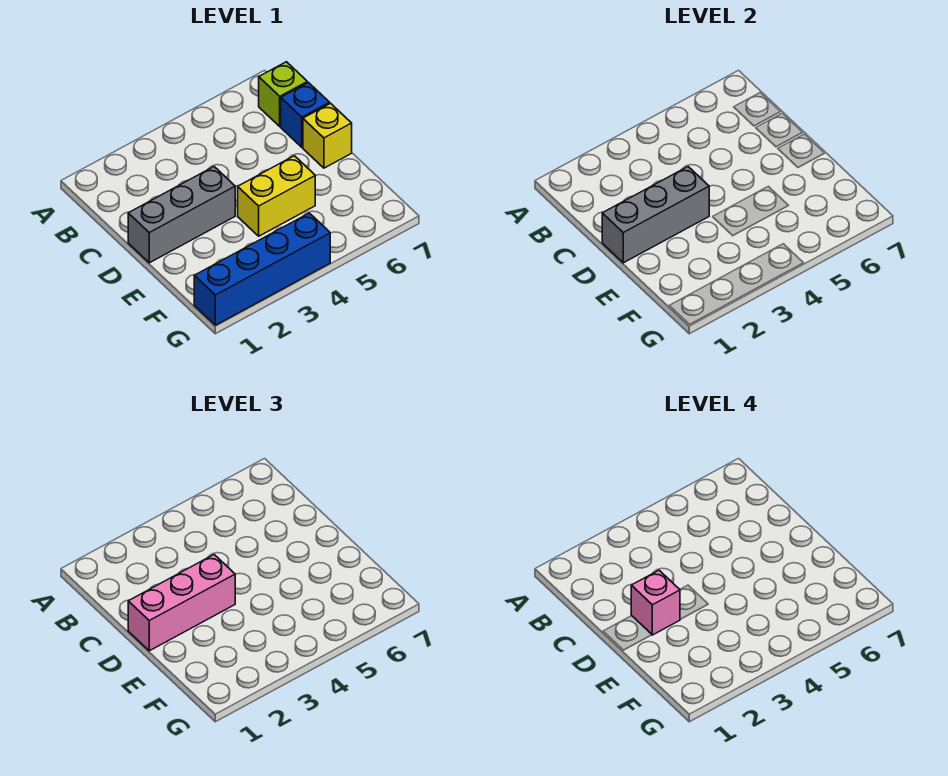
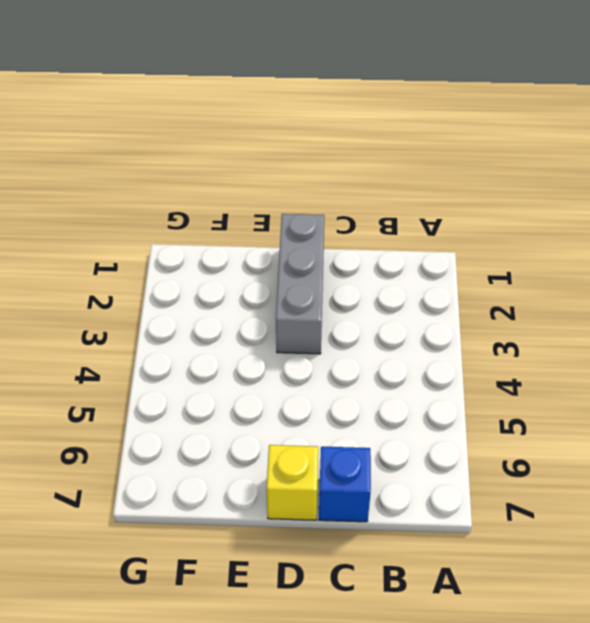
none -> lime brick B7 level 1
none -> yellow brick E4:E5 level 1

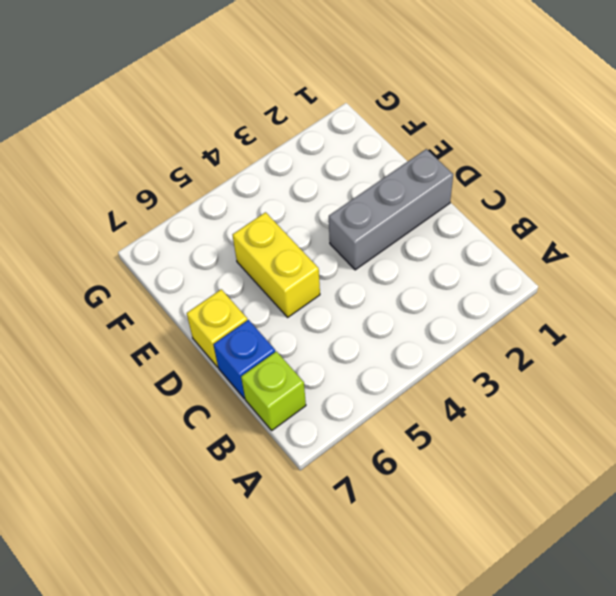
yellow brick D5:E5 level 1 -> yellow brick E4:E5 level 1
none -> blue brick G1:G4 level 1
none -> grey brick D1:D3 level 2

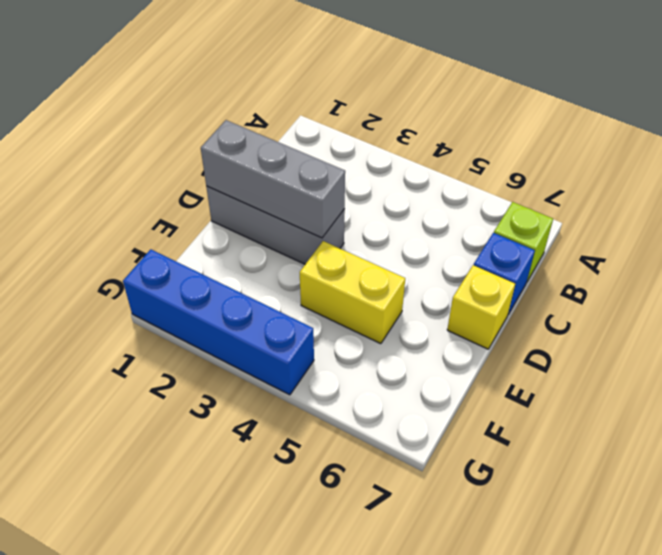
none -> pink brick D1:D3 level 3
none -> pink brick D2 level 4

